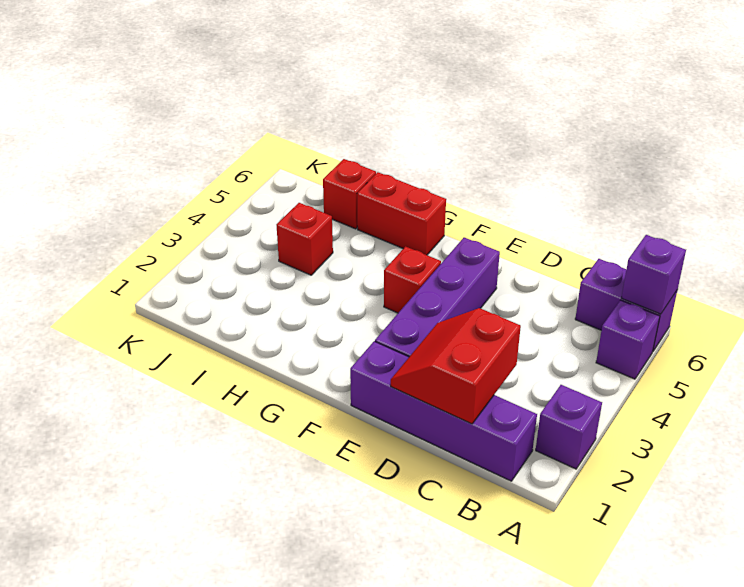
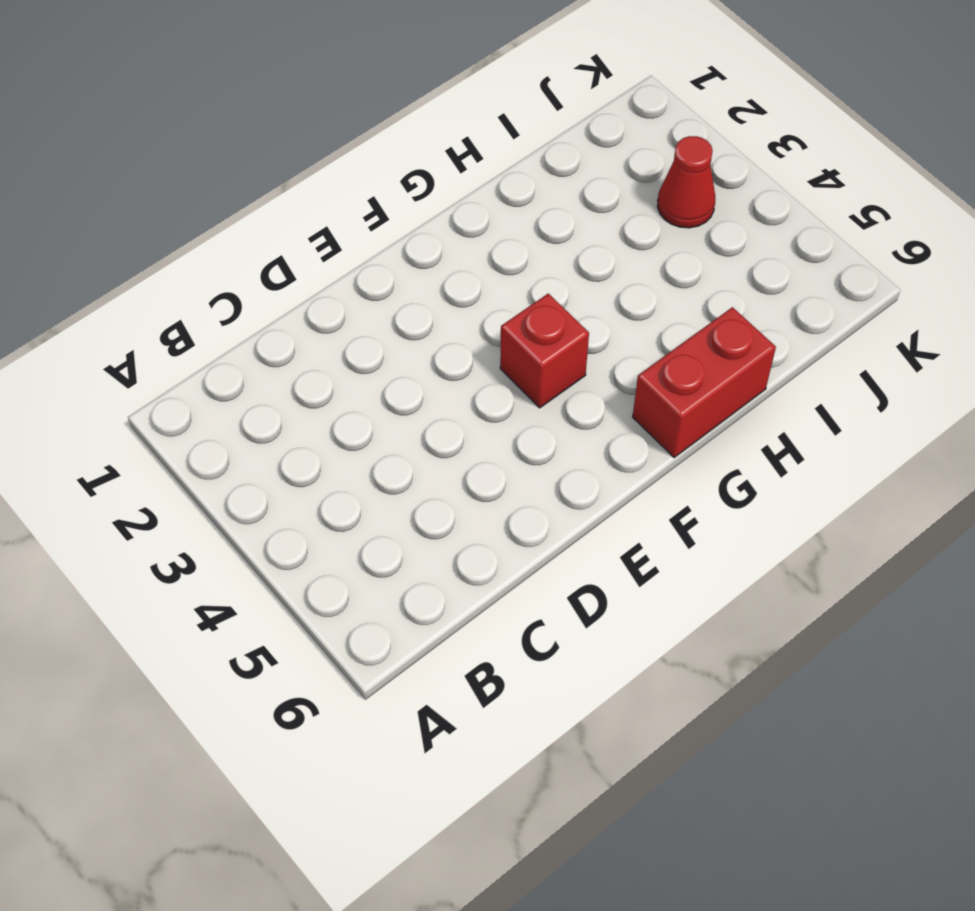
red cone J3 level 1 -> none
none -> purple brick A2 level 1
none -> purple brick A5 level 1

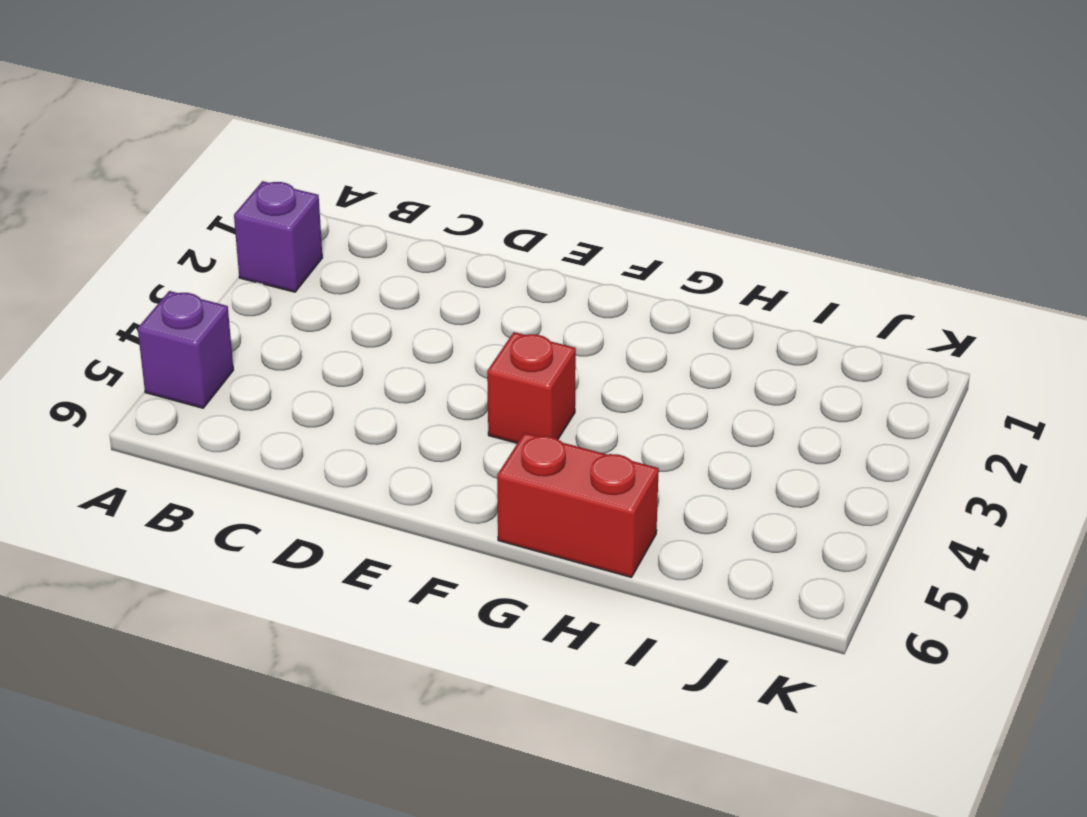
none -> purple brick A6:B6 level 1
none -> purple brick B1:E1 level 1

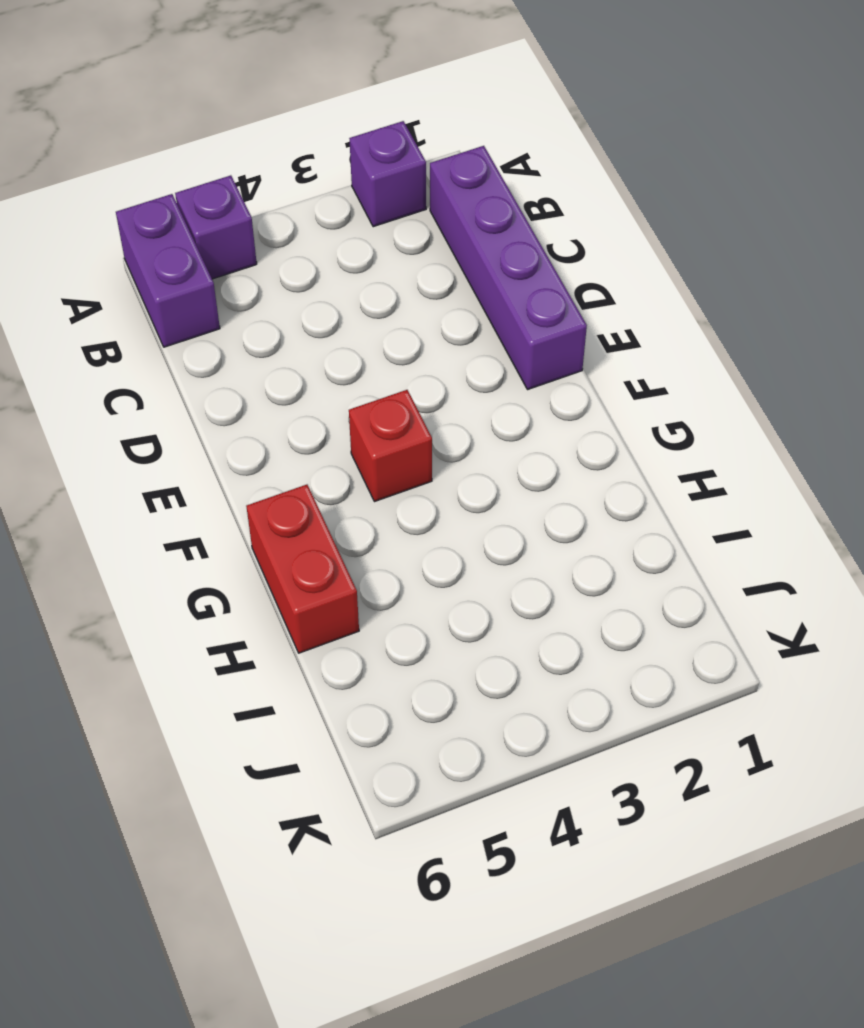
none -> purple brick E2:E5 level 1
none -> red brick I4 level 1

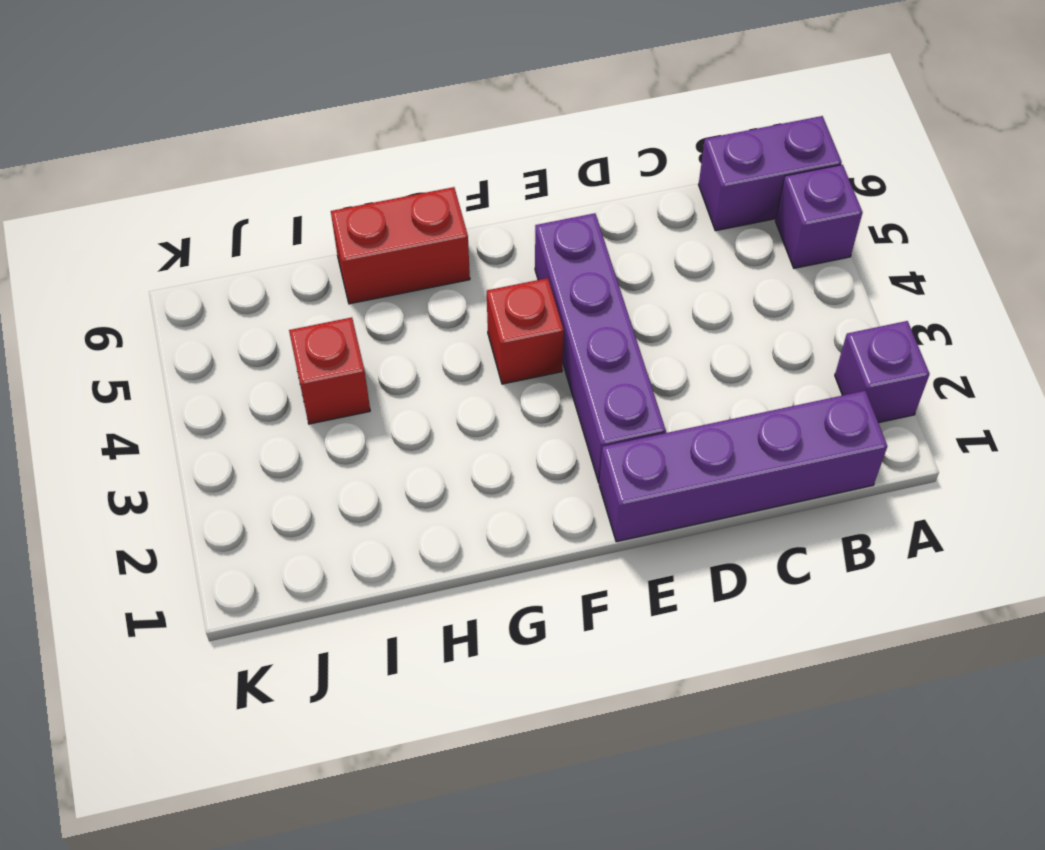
none -> red brick I6 level 1
none -> purple brick A6 level 2

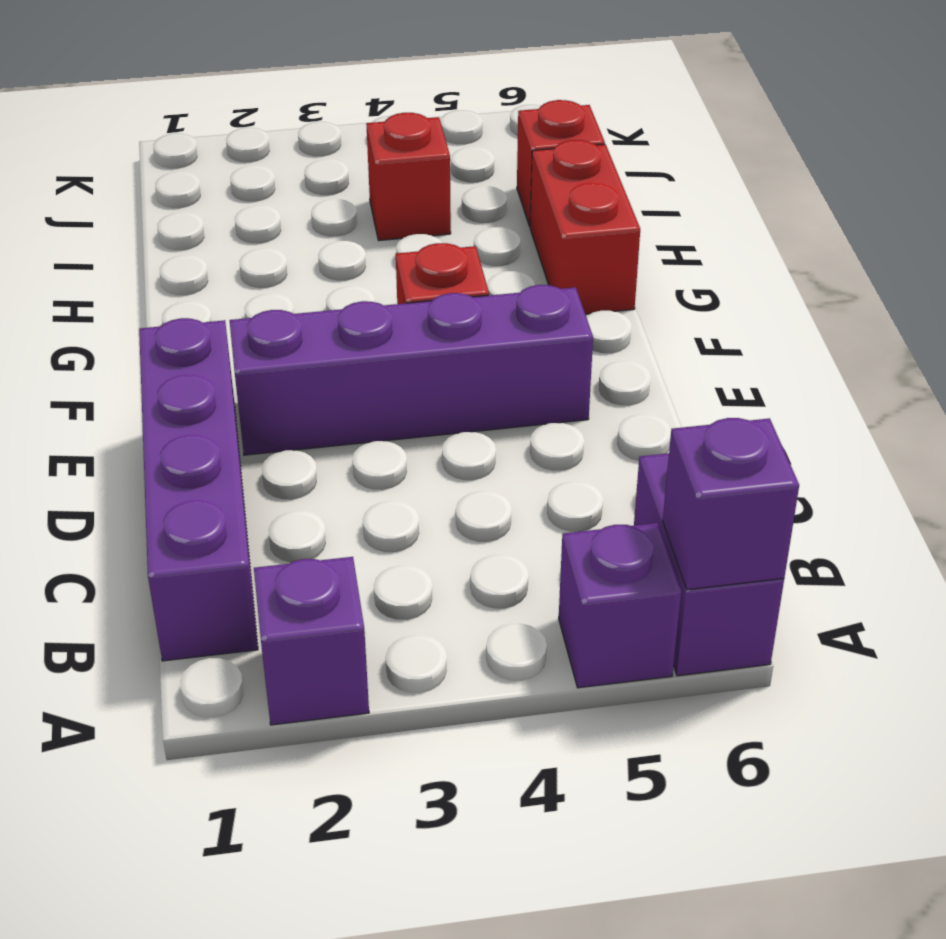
none -> red slope C1:D2 level 2 top C

